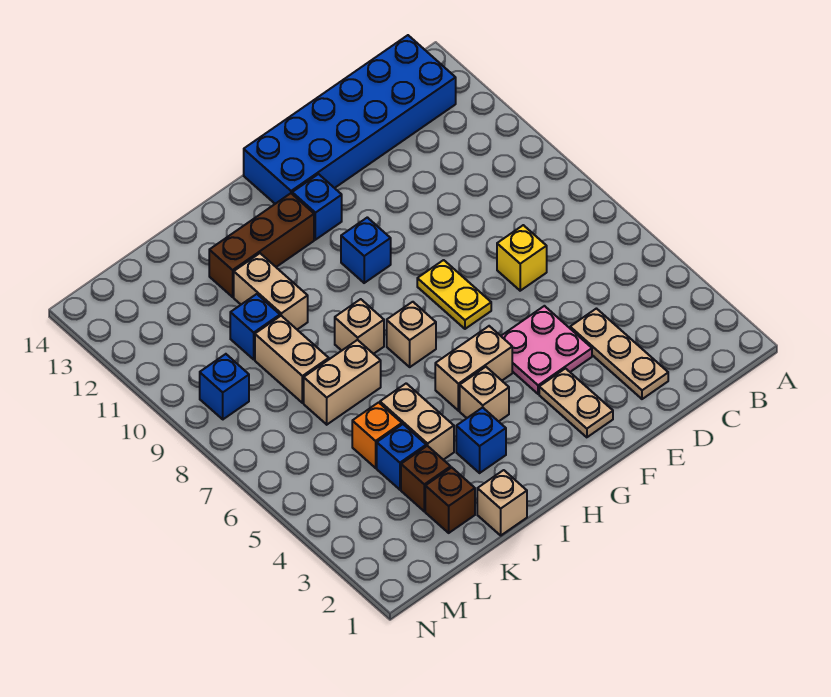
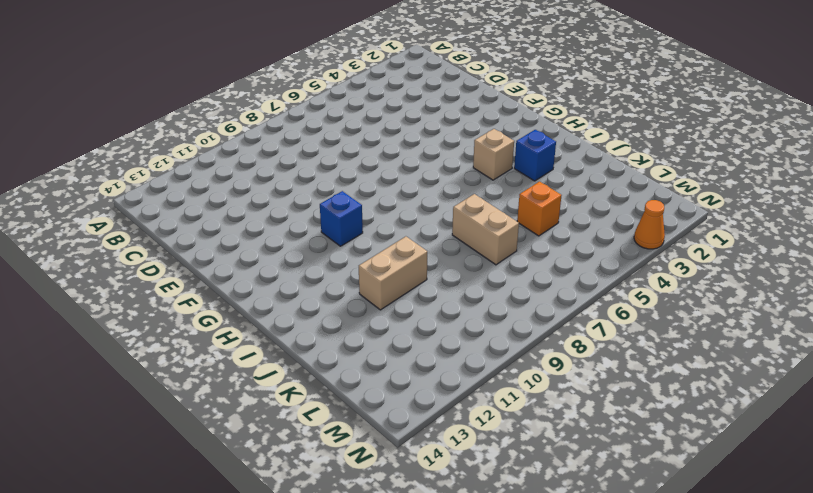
orange cone N3 level 1 -> none
none -> blue brick B13:G14 level 1
none -> tan plate D2:D4 level 1
none -> yellow brick D7 level 1

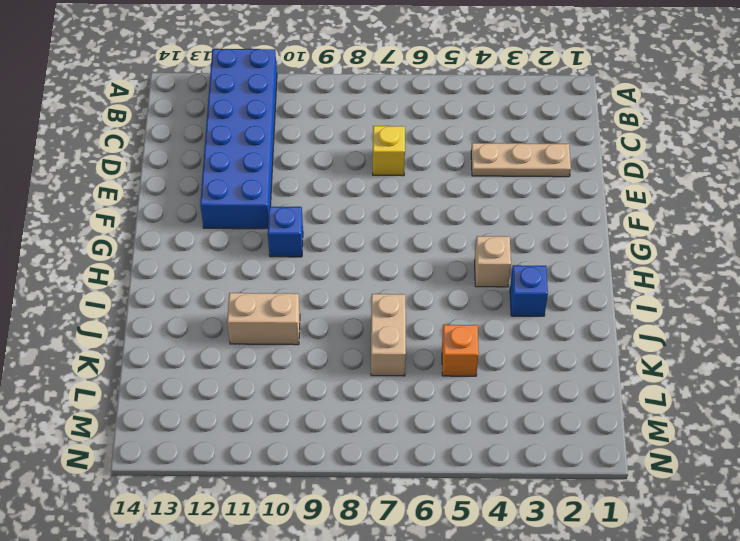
blue brick A11:F12 level 1 -> blue brick B13:G14 level 1
none -> pink plate E4:F5 level 1
none -> tan plate F2:F3 level 1
none -> yellow plate F7:F8 level 1

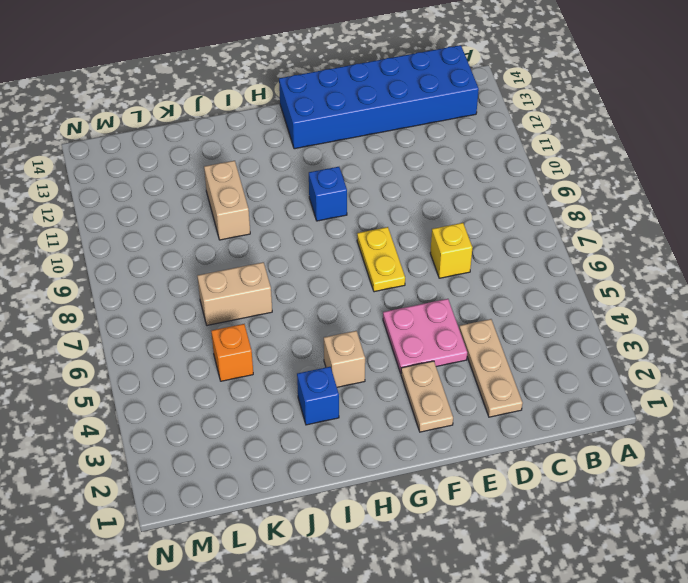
none -> tan brick G5:H5 level 1
none -> blue brick G12 level 1
none -> tan brick H7 level 1

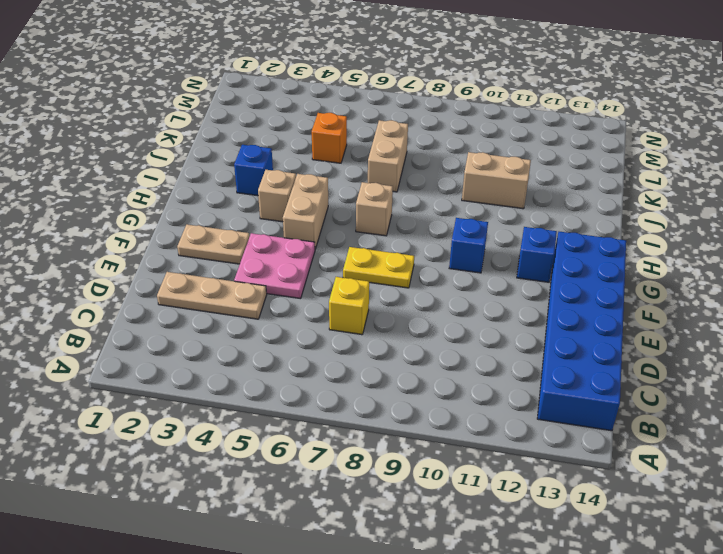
none -> brown brick H12:J12 level 1
none -> tan brick I8 level 1
none -> tan brick J1 level 1

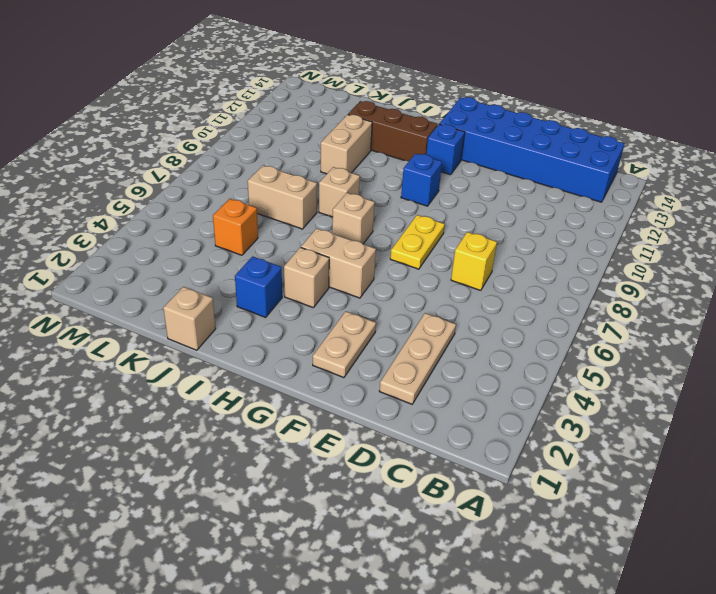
none -> pink plate E4:F5 level 1
none -> tan brick J4:J5 level 1
none -> brown brick K2 level 1

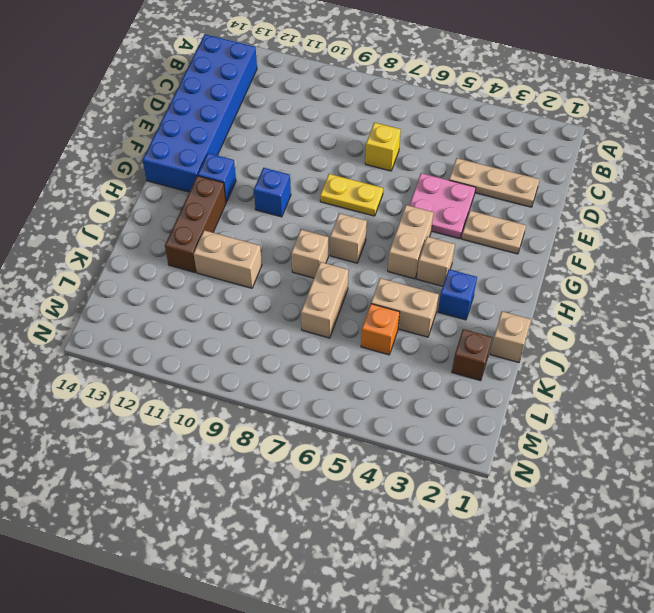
none -> brown brick K3 level 1
none -> blue brick K4 level 1
none -> tan brick K8:K9 level 1

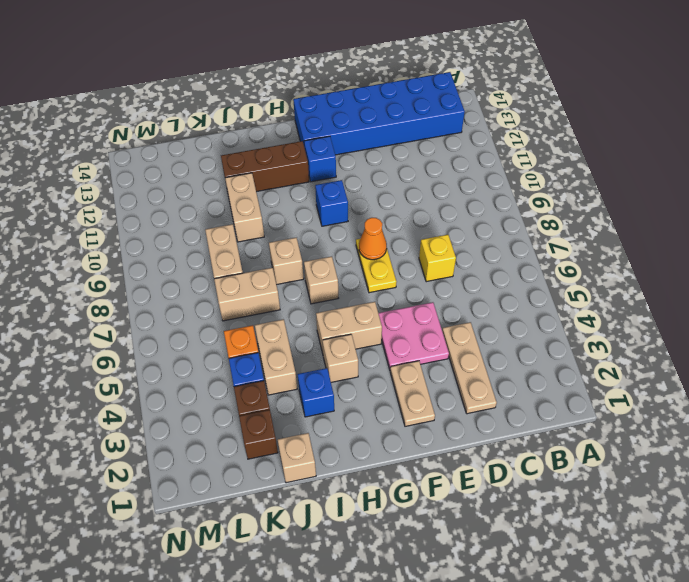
orange cone F8 level 2 -> none
none -> blue brick K10 level 1
none -> blue brick M9 level 1

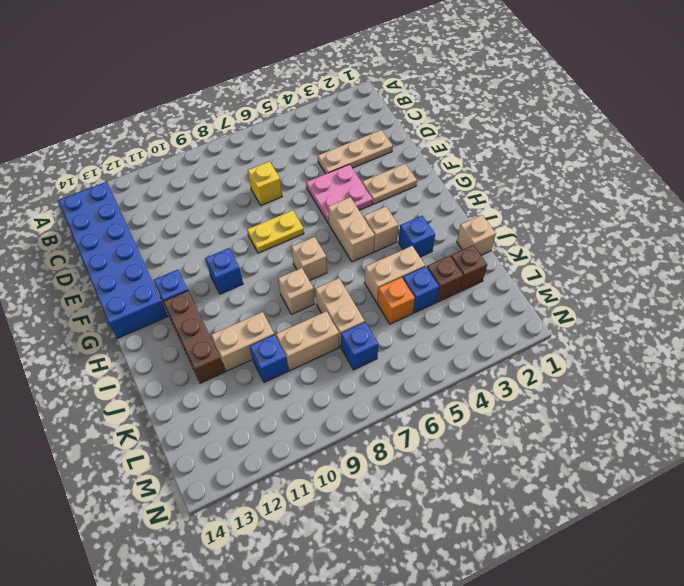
blue brick L7 level 1 -> blue brick M9 level 1

